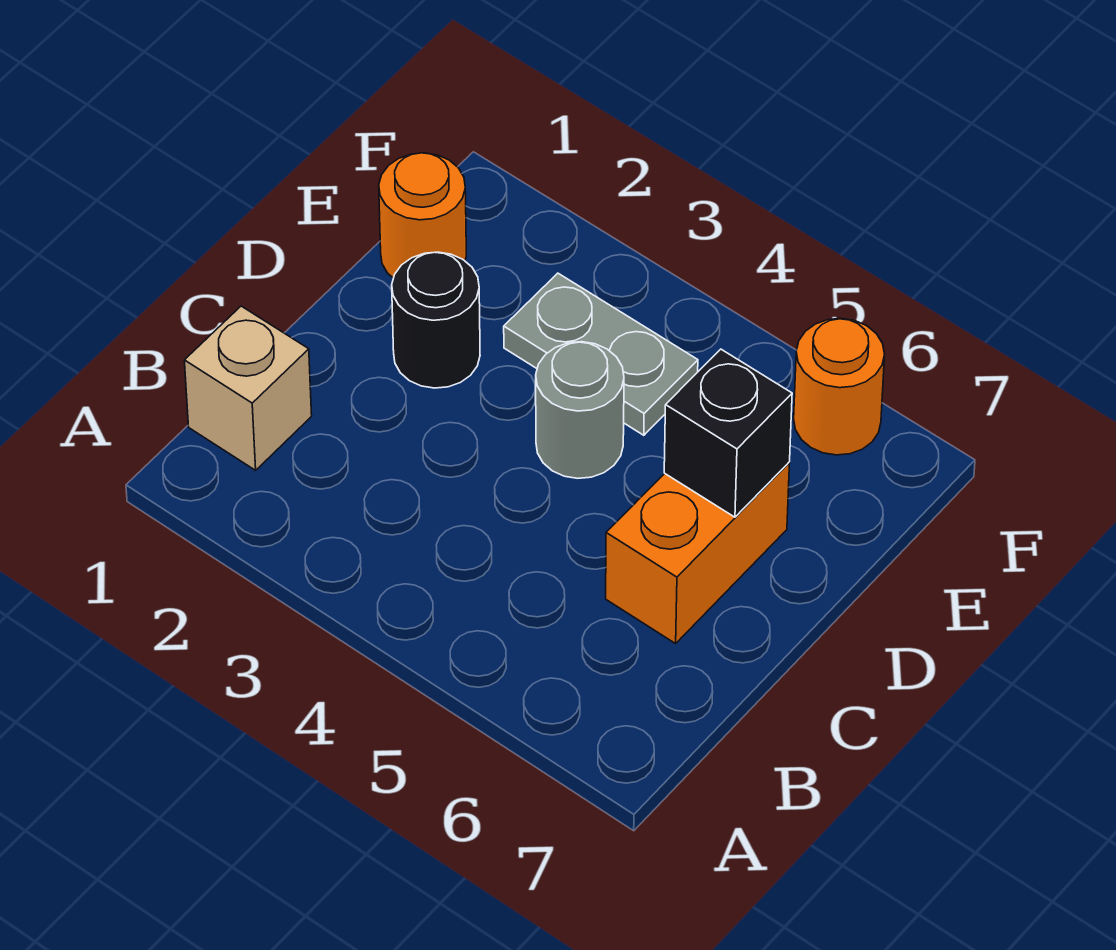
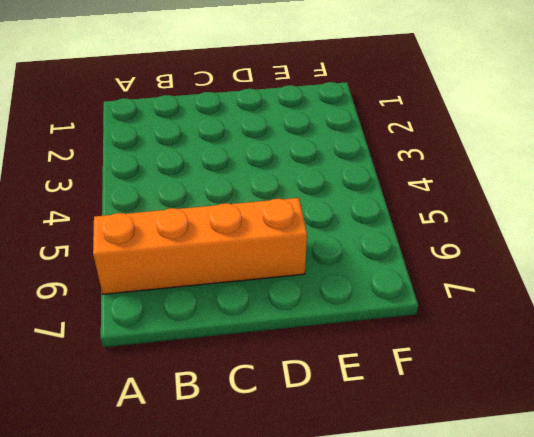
orange brick A6:D6 level 1 -> orange brick C6:D6 level 1
none -> tan brick B1 level 1
none -> black round brick D2 level 1

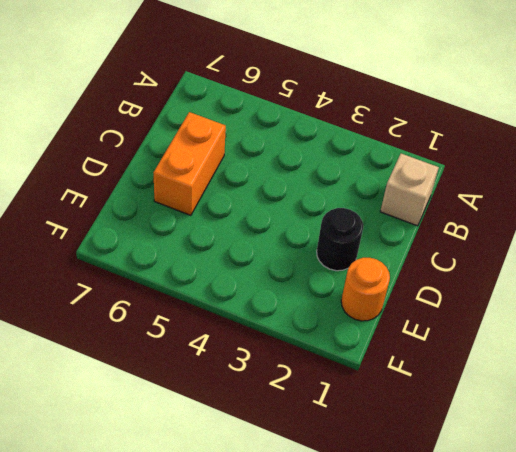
none -> grey round brick D4 level 1
none -> grey plate E3:E4 level 1

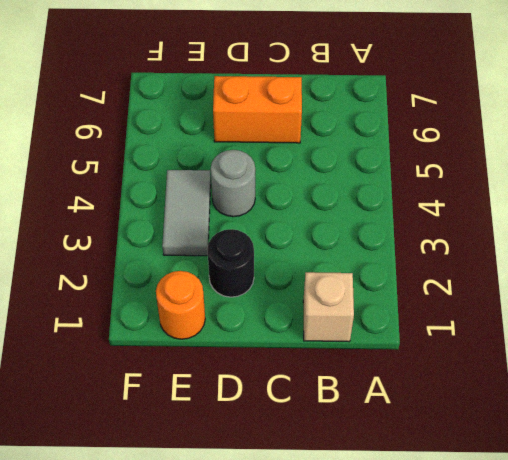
grey tile E3:E4 level 1 -> grey plate E3:E4 level 1
none -> orange round brick F6 level 1
none -> black brick D6 level 2

